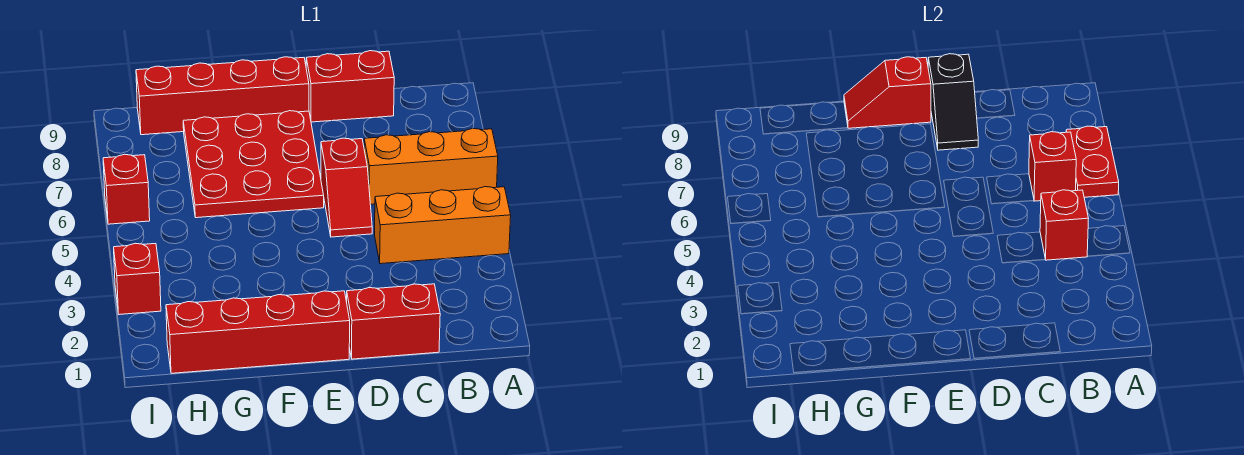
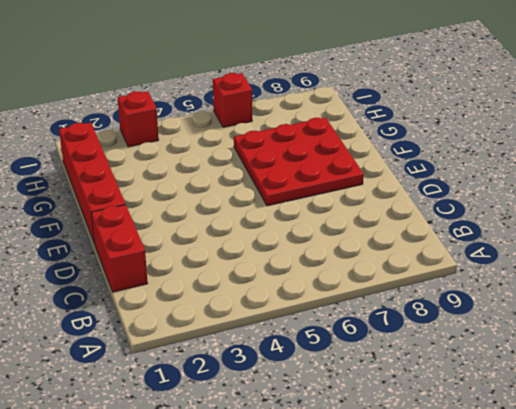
none -> orange brick A4:C4 level 1
none -> orange brick A6:C6 level 1
none -> red brick C9:D9 level 1

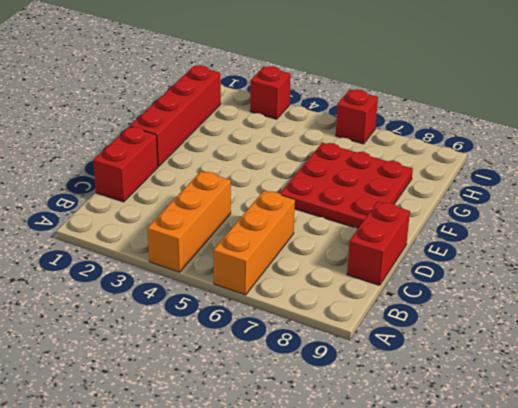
none -> red slope D5:D6 level 1 top 6
none -> red brick E9:H9 level 1
none -> red plate A6:A7 level 2

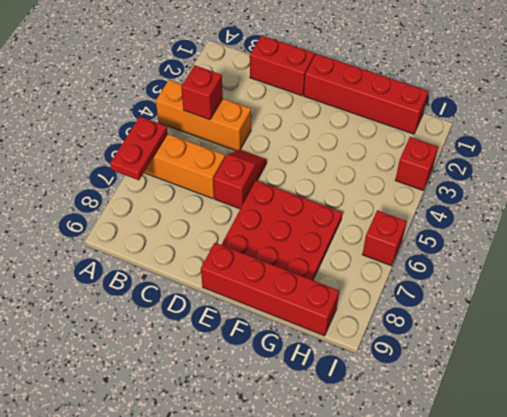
none -> red brick C9:D9 level 1
none -> red brick B6 level 2
none -> black slope D8:D9 level 2 top 9

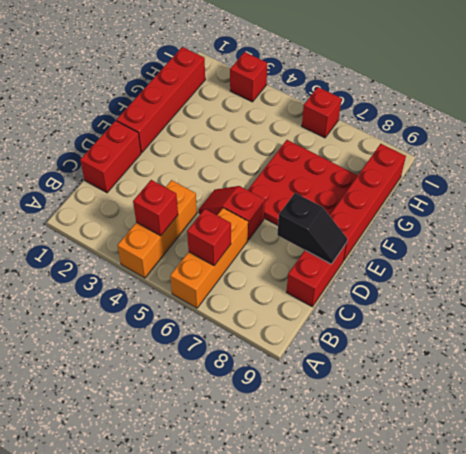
black slope D8:D9 level 2 top 8 -> black slope D8:D9 level 2 top 9
none -> red plate A6:A7 level 2
none -> red slope E9:F9 level 2 top E

